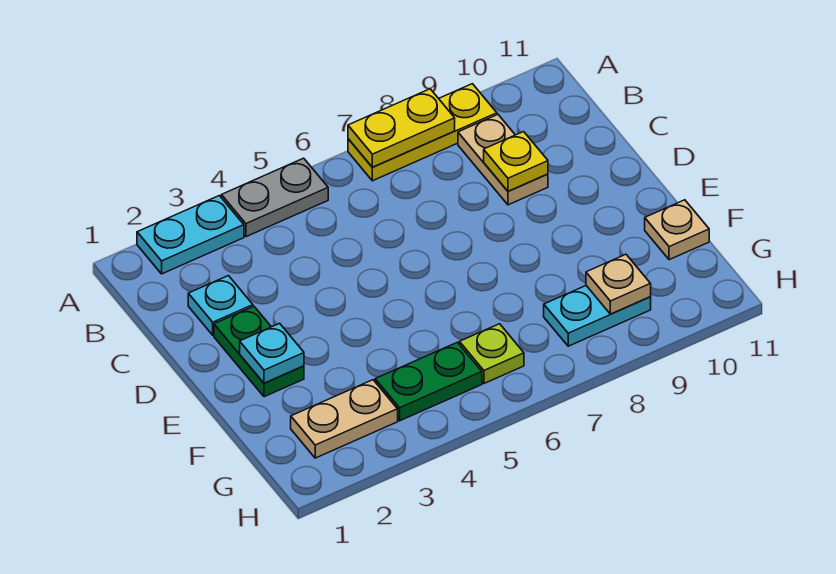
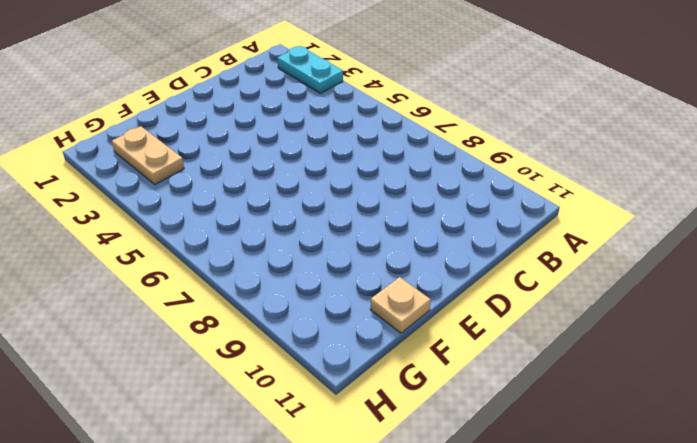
none -> grey plate A4:A5 level 1
none -> yellow plate A7:A9 level 1
none -> tan plate B9:C9 level 1

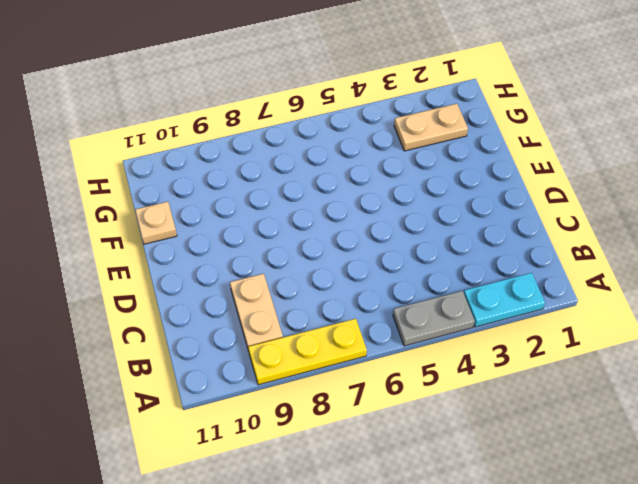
none -> cyan plate C2 level 1
none -> green plate D2:E2 level 1
none -> green plate G4:G5 level 1

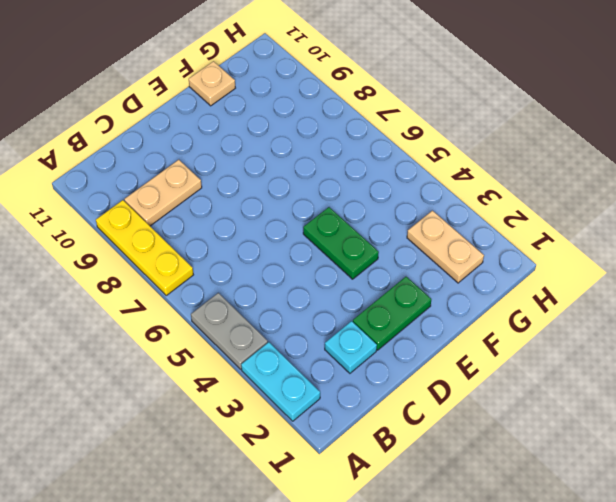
green plate E4:E5 level 1 -> green plate G4:G5 level 1
none -> lime plate G6 level 1
none -> cyan plate G8:G9 level 1
none -> yellow plate A7:A8 level 2

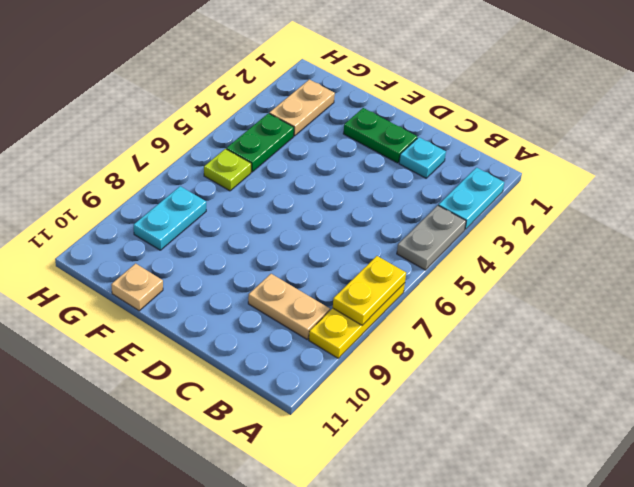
none -> yellow plate C9 level 2
none -> cyan plate E2 level 2
none -> tan plate G9 level 2

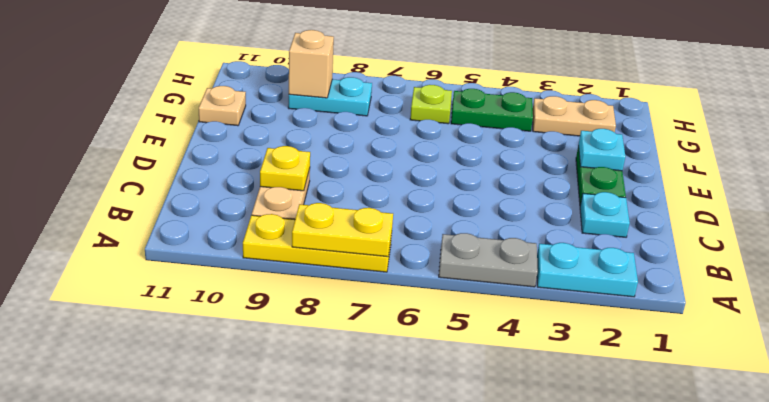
tan brick G9 level 2 -> tan plate G9 level 2

